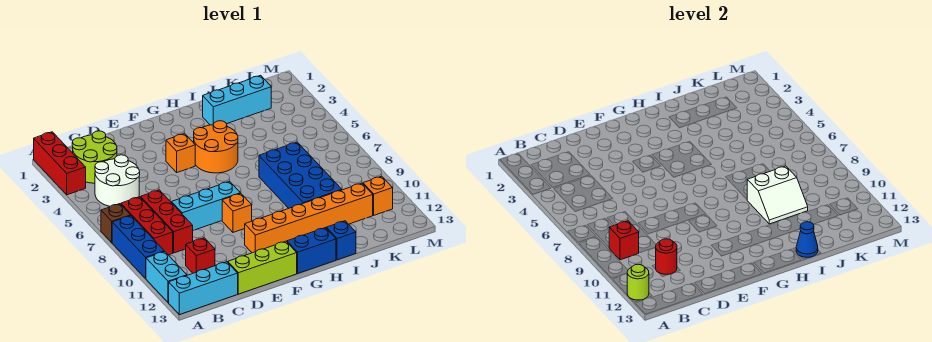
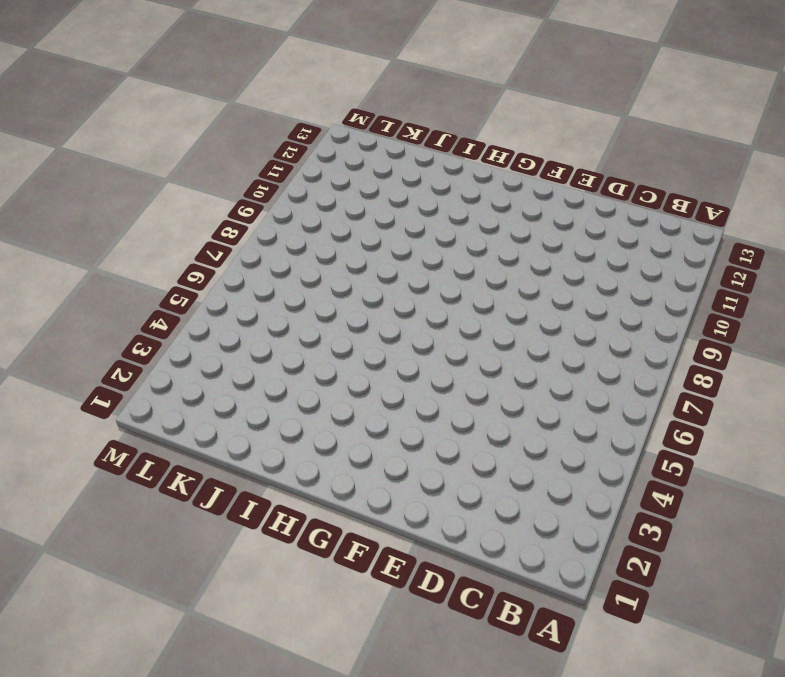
none -> red brick A1:A3 level 1
none -> brown brick A7 level 1
none -> blue brick A8:A10 level 1

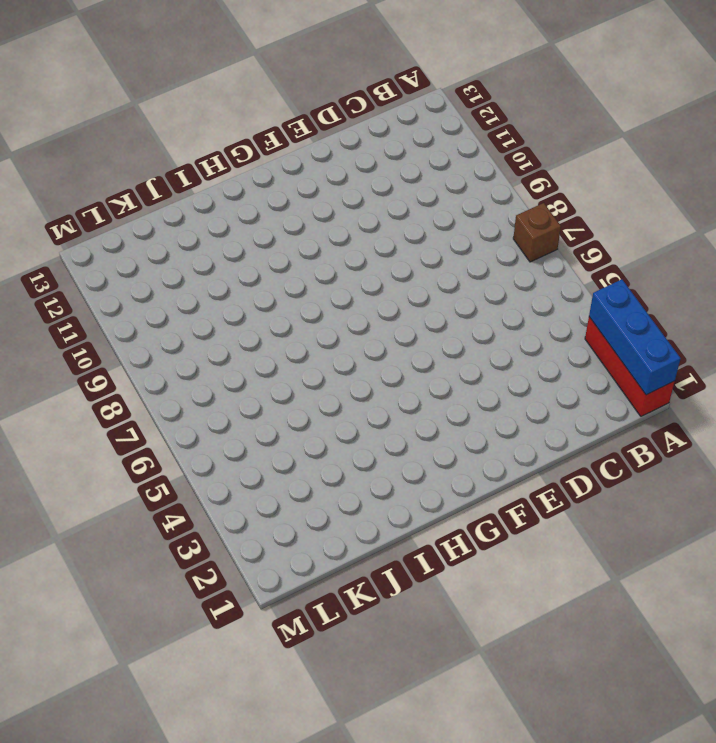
blue brick A1:A3 level 2 -> blue brick A8:A10 level 1
none -> cyan brick A11:A12 level 1
none -> cyan brick A13:C13 level 1
none -> lime round brick B2:C3 level 1

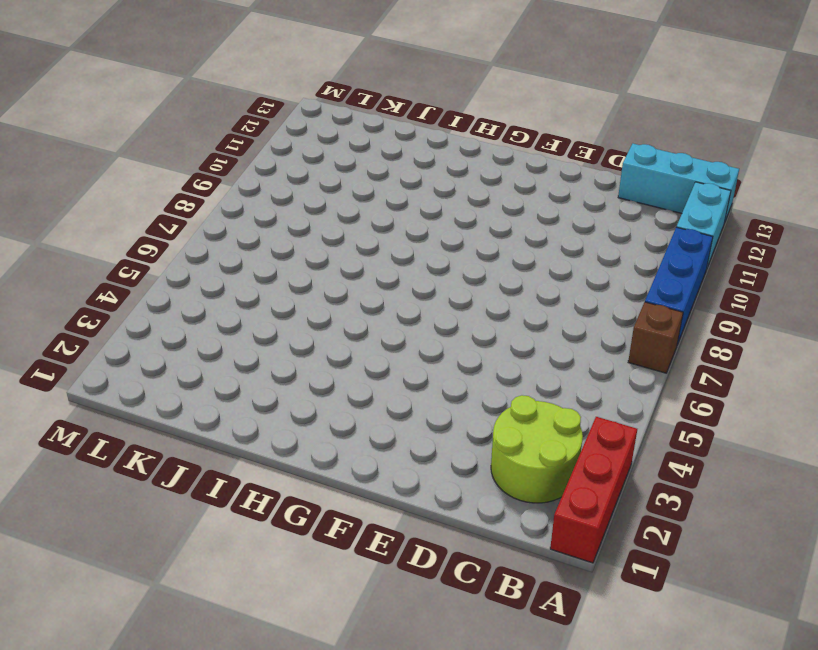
none -> white round brick B4:C5 level 1
none -> red brick B7:B9 level 1
none -> red brick C7:C9 level 1

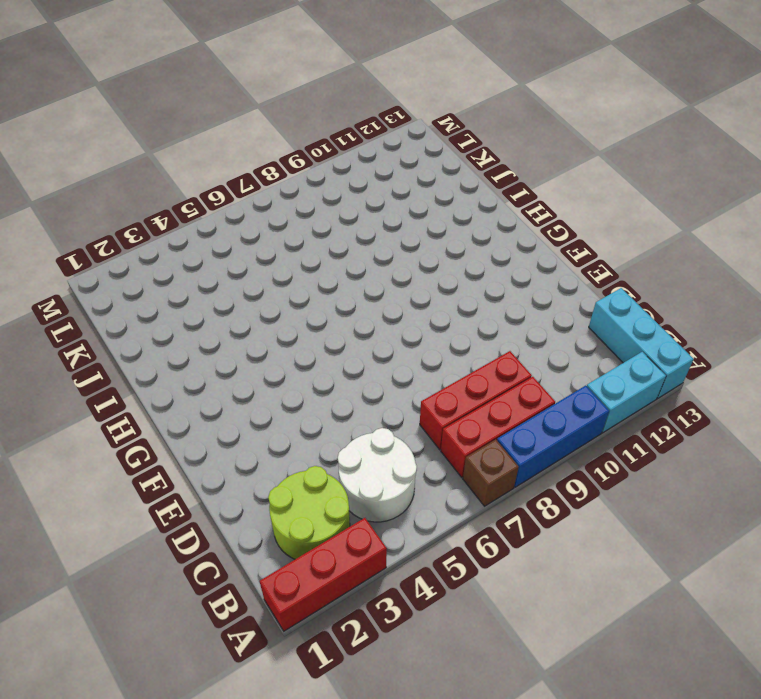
none -> red brick C11 level 1
none -> cyan brick D8:F8 level 1
none -> lime brick D13:F13 level 1

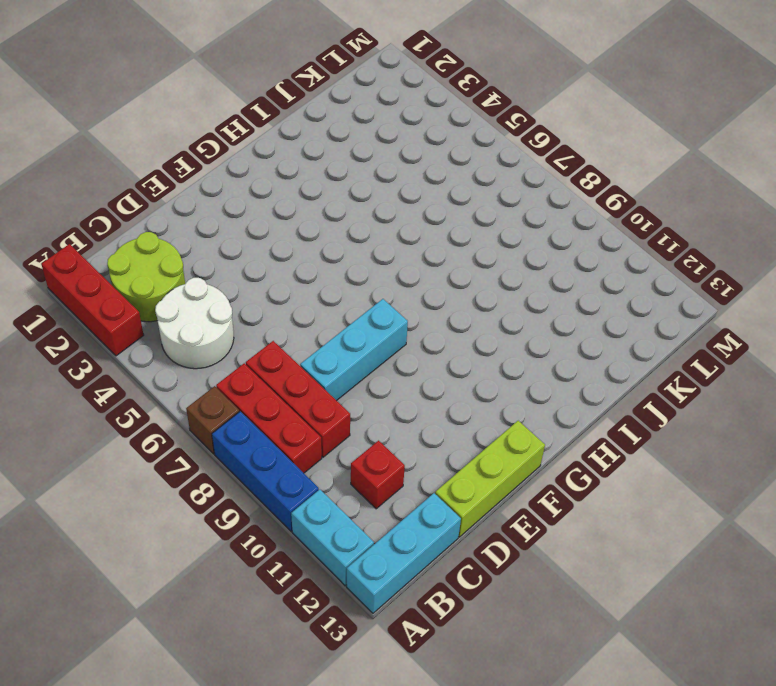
none -> orange brick F4 level 1
none -> orange brick F9 level 1
none -> orange brick F11:K11 level 1

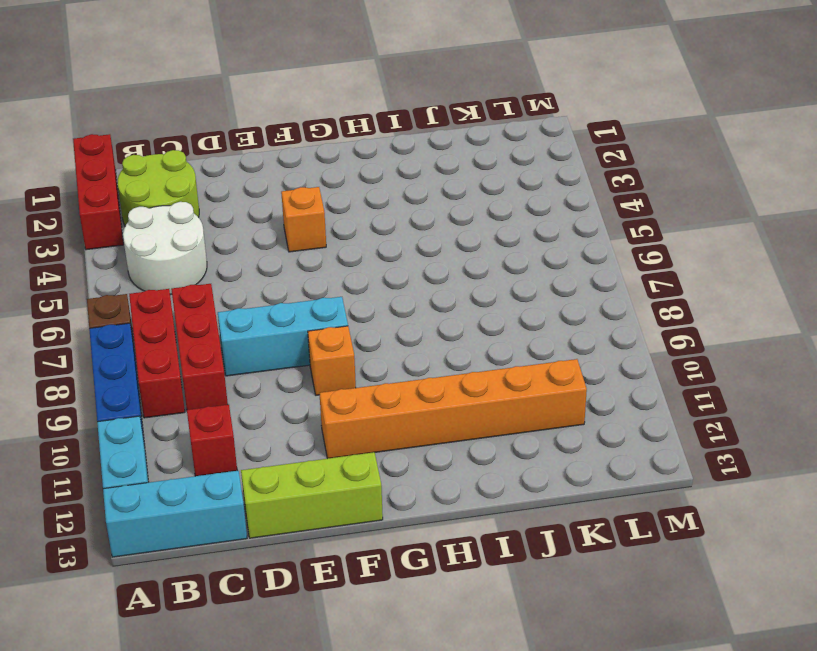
none -> orange round brick G4:H5 level 1
none -> blue brick G13:H13 level 1
none -> cyan brick I2:K2 level 1

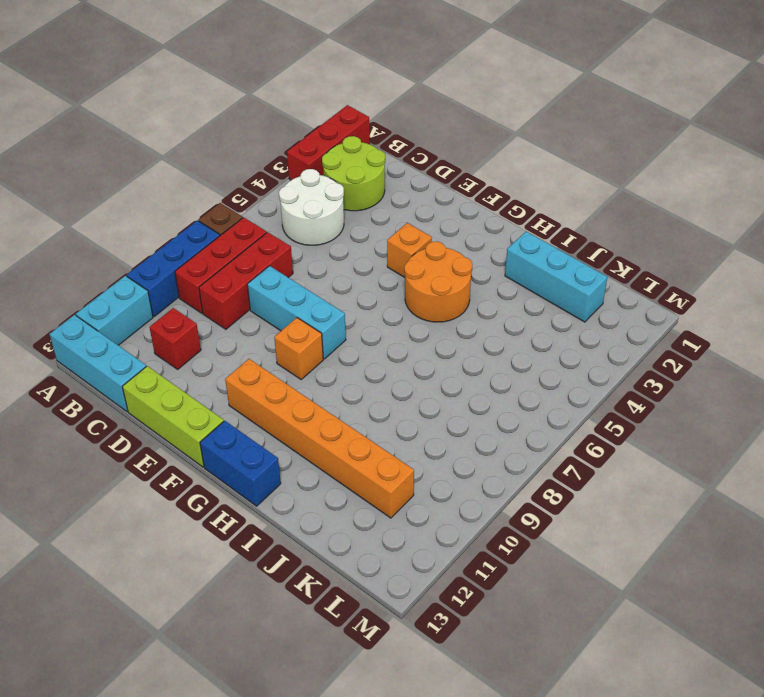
none -> blue brick I7:J10 level 1
none -> blue brick I13 level 1
none -> orange brick L11 level 1

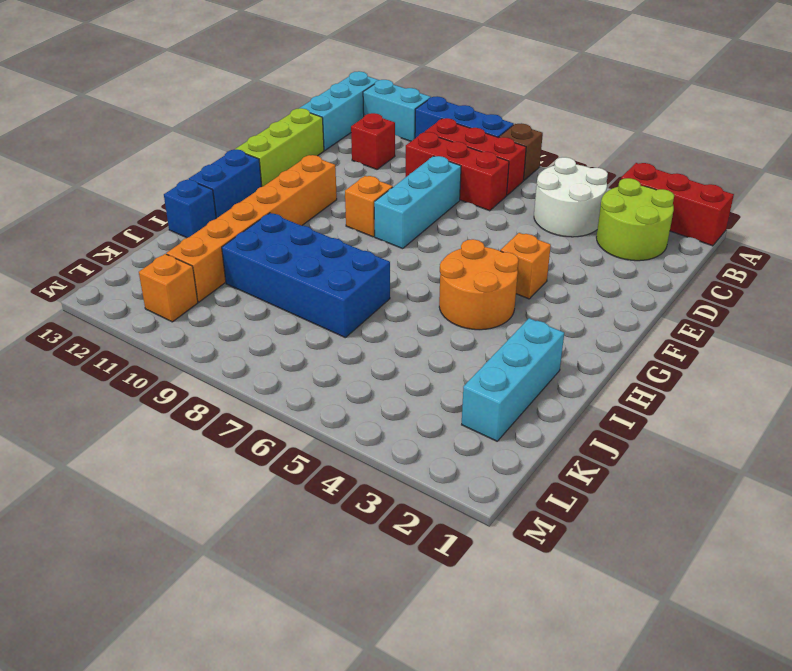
none -> lime round brick A12 level 2
none -> red brick B9 level 2
none -> red round brick C11 level 2

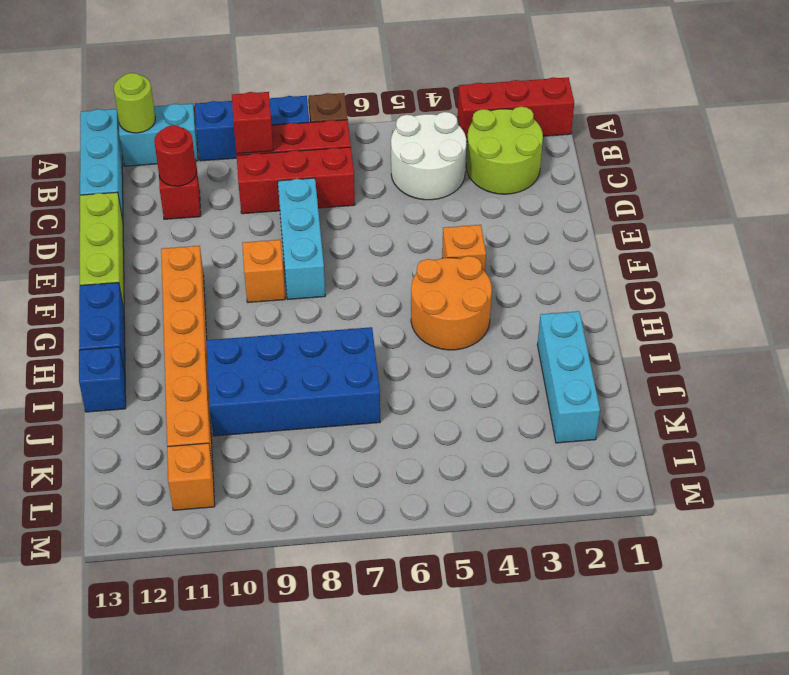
none -> white slope I9:J10 level 2 top 9
none -> blue cone I13 level 2

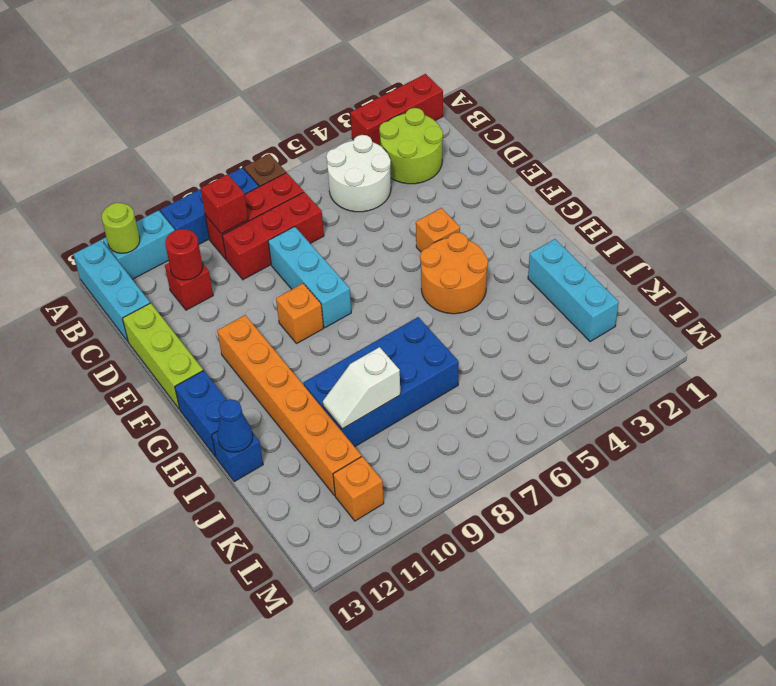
white slope J9:J10 level 2 top 9 -> white slope I9:J10 level 2 top 9

